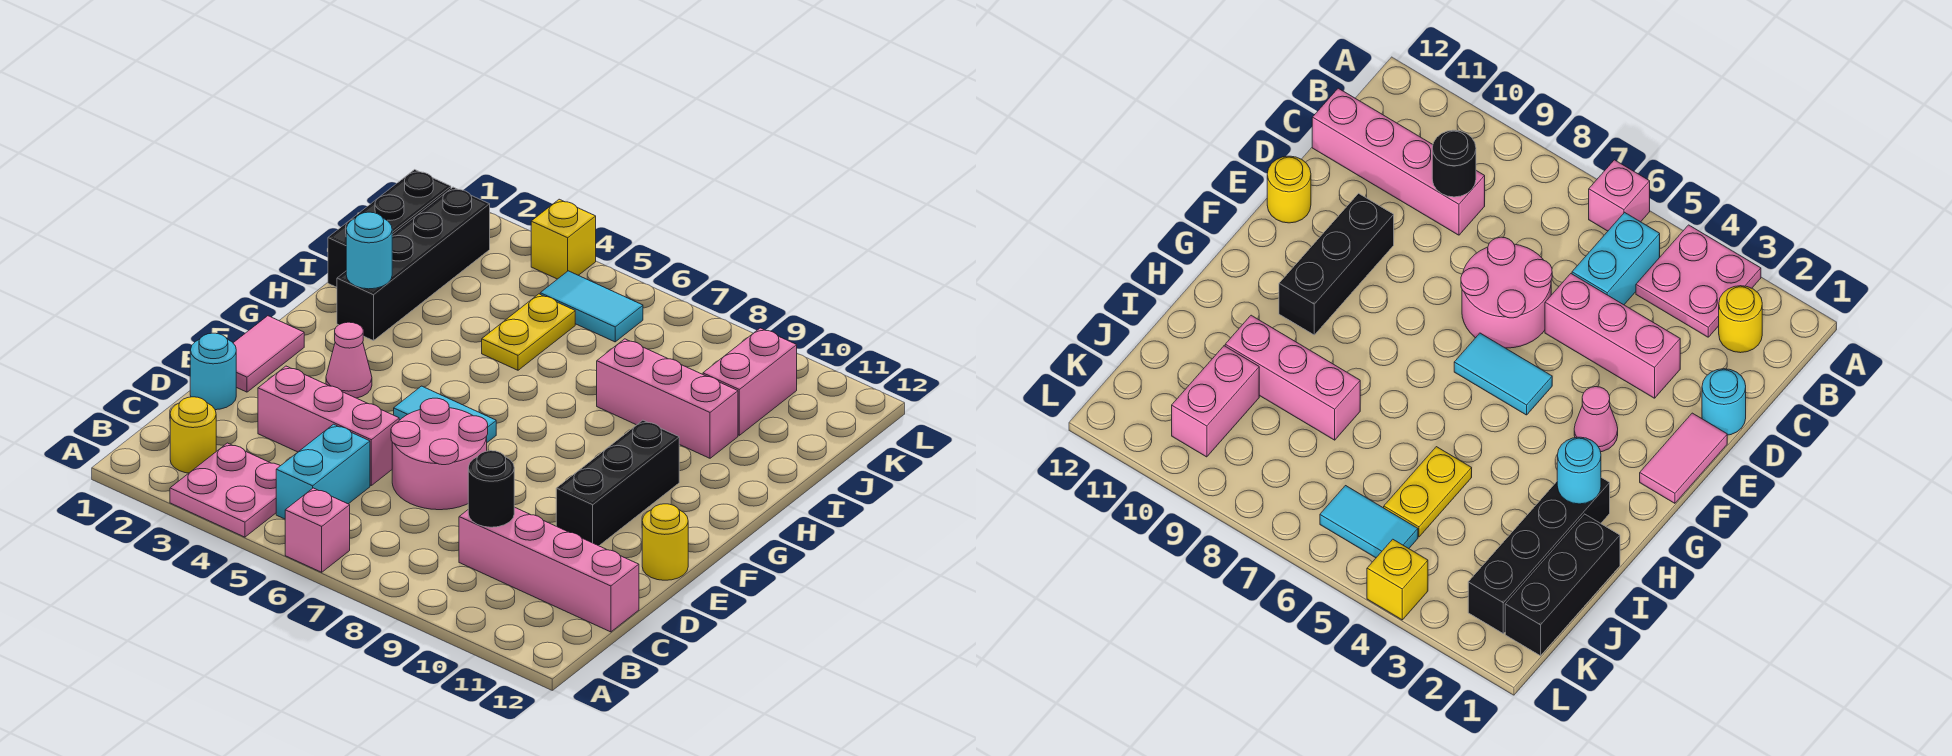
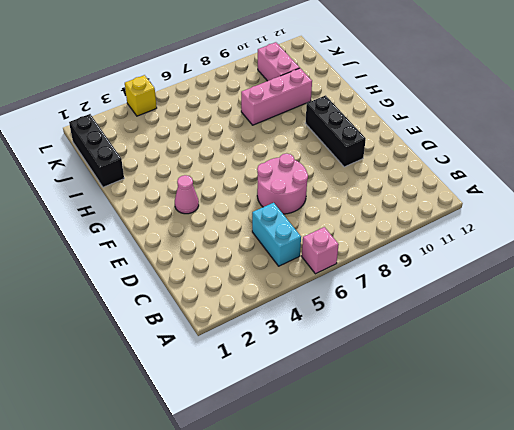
none -> pink plate A3:B4 level 1
none -> yellow round brick B2 level 1
none -> pink brick C9:C12 level 1

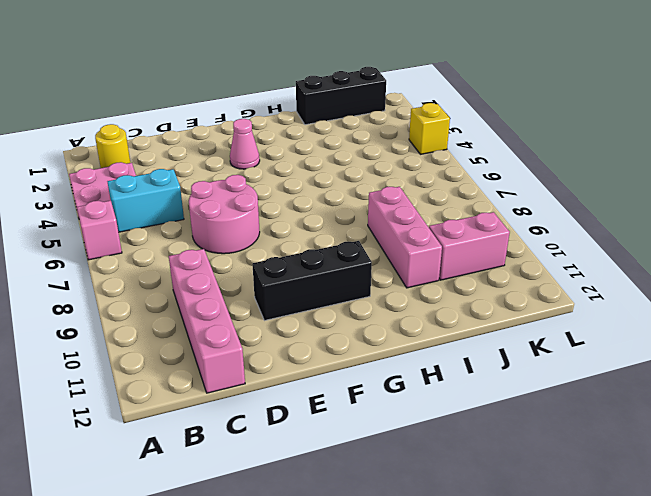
none -> cyan round brick D1 level 1
none -> pink brick D3:D5 level 1
none -> pink tile E1:F1 level 1

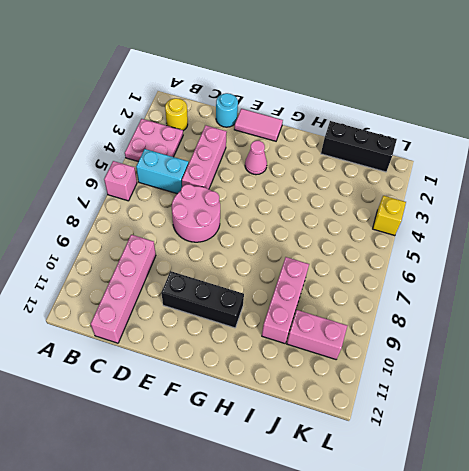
none -> yellow round brick E12 level 1
none -> cyan tile F5:F6 level 1
none -> black brick H2:K2 level 1

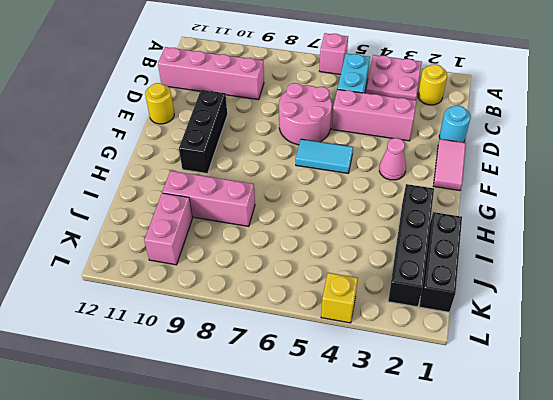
none -> yellow plate I5:J5 level 1
none -> cyan tile K5:K6 level 1
none -> black round brick C9 level 2

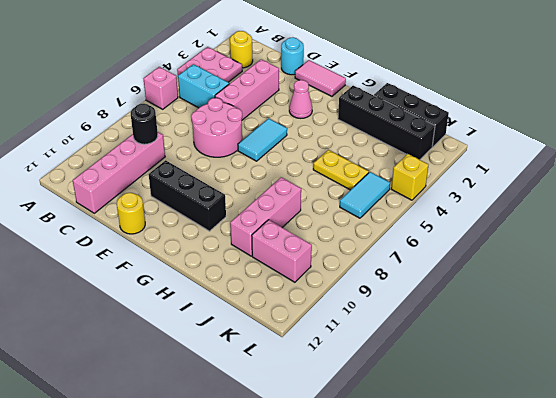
none -> cyan round brick H2 level 2

